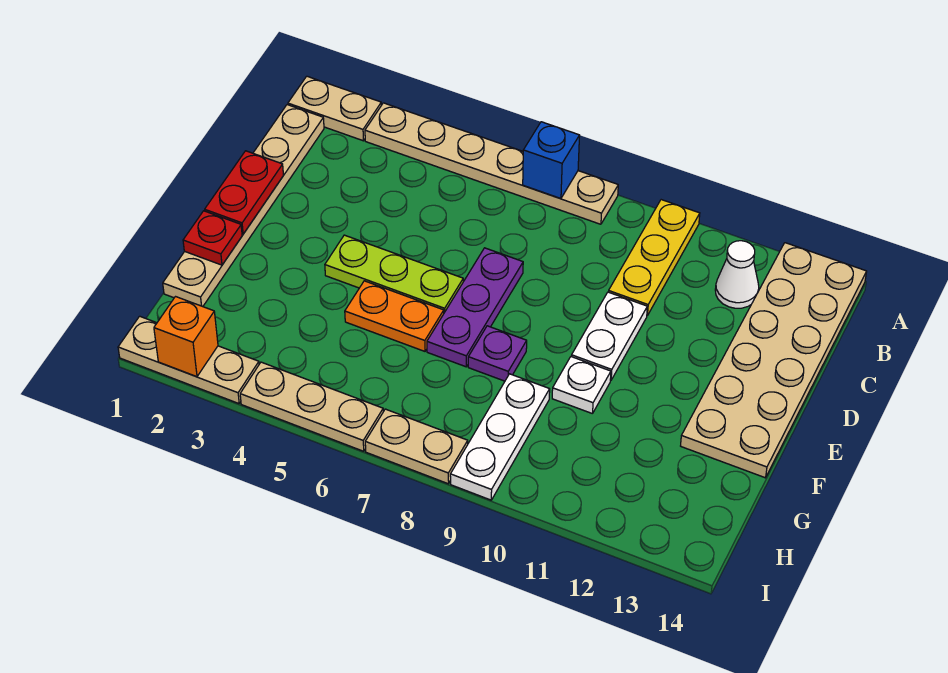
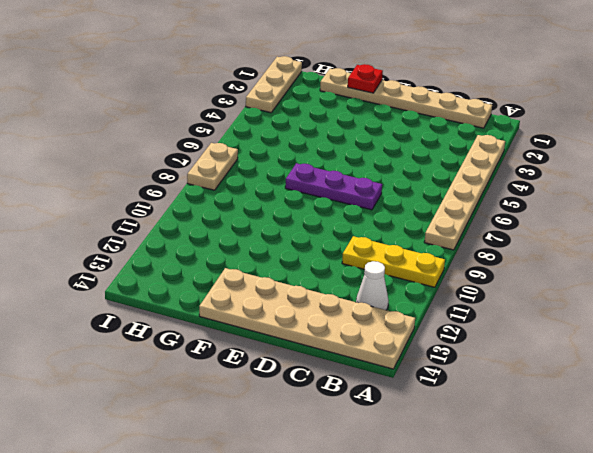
none -> tan plate A1:A2 level 1
none -> white plate D10:E10 level 1
none -> lime plate E4:E6 level 1

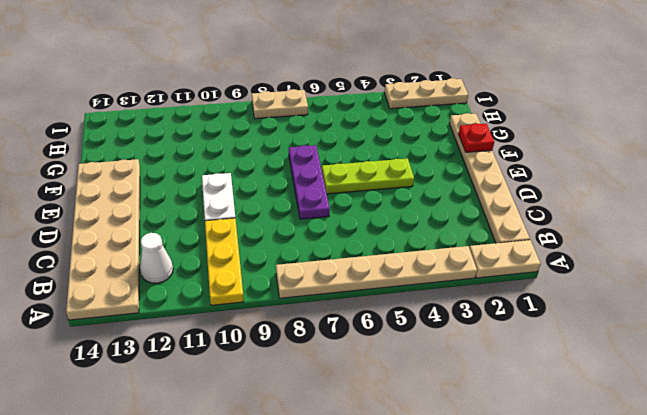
none -> orange plate F5:F6 level 1
none -> purple plate F8 level 1
none -> white plate F10 level 1

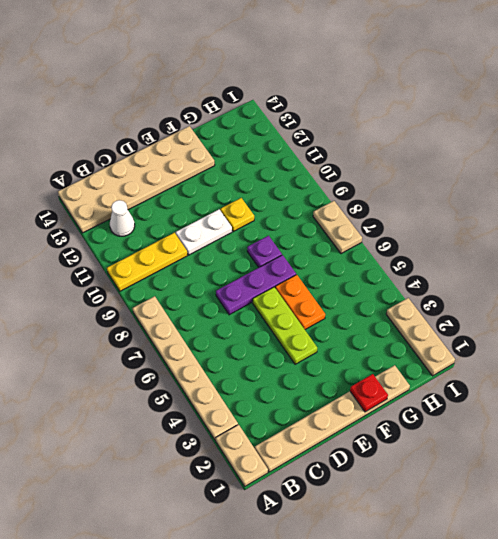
yellow plate F10 level 1 -> white plate F10 level 1
none -> white plate G9:I9 level 1
none -> tan plate I4:I6 level 1
none -> blue brick A7 level 2

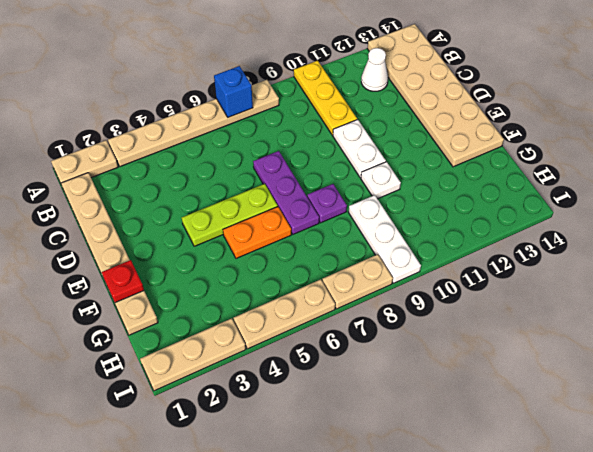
none -> red plate D1:E1 level 2
none -> orange brick I2 level 2

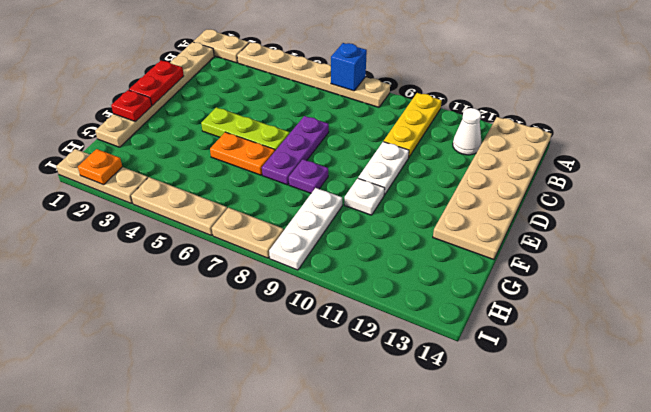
orange plate I2 level 2 -> orange brick I2 level 2

